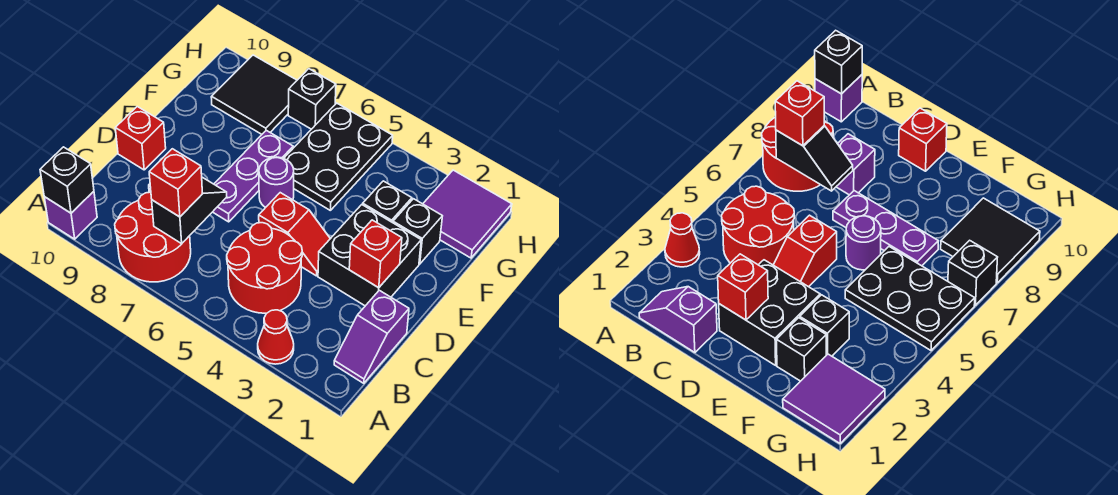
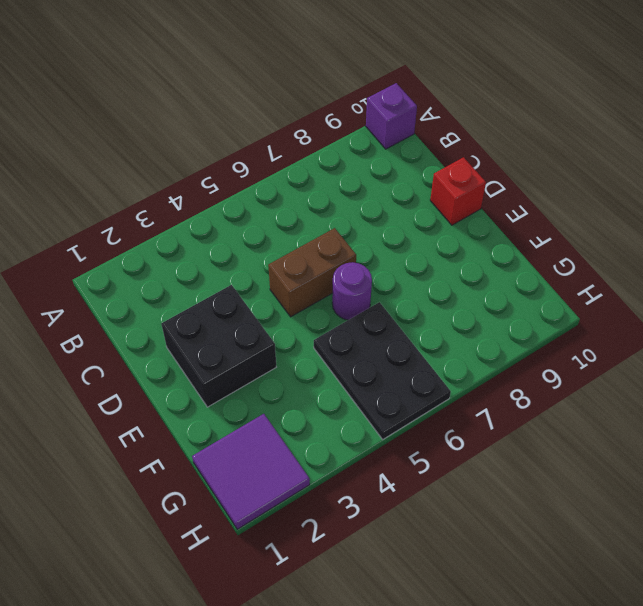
brown brick D5:D6 level 1 -> red slope D4:D5 level 1 top 5
none -> red cone A3 level 1
none -> red round brick A7:B8 level 1
none -> purple slope B1:C1 level 1 top C

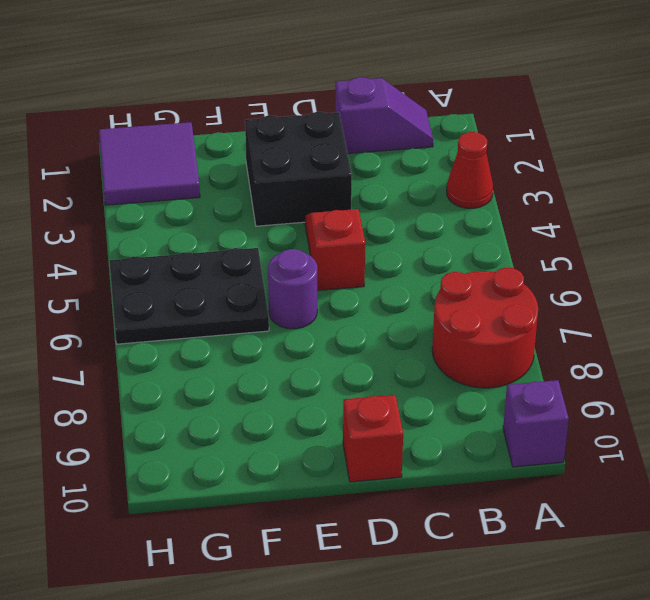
none -> red round brick B4:C5 level 1
none -> purple brick C8 level 1
none -> purple plate D7:F7 level 1

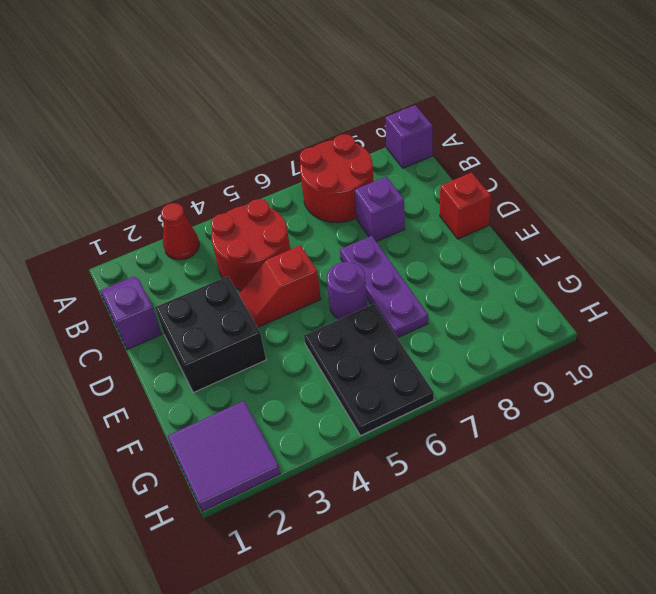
none -> black brick F2 level 1
none -> black brick F3 level 1
none -> black tile G8:H9 level 1

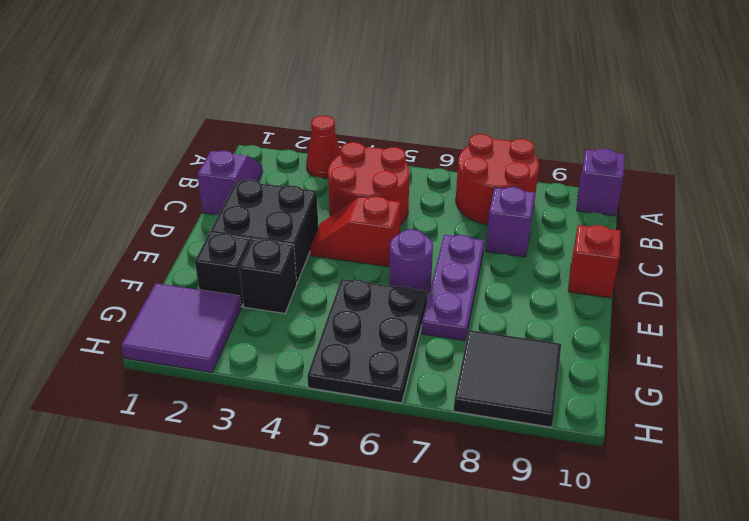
none -> black brick H7 level 1
none -> black brick A10 level 2
none -> black slope B7:C7 level 2 top B

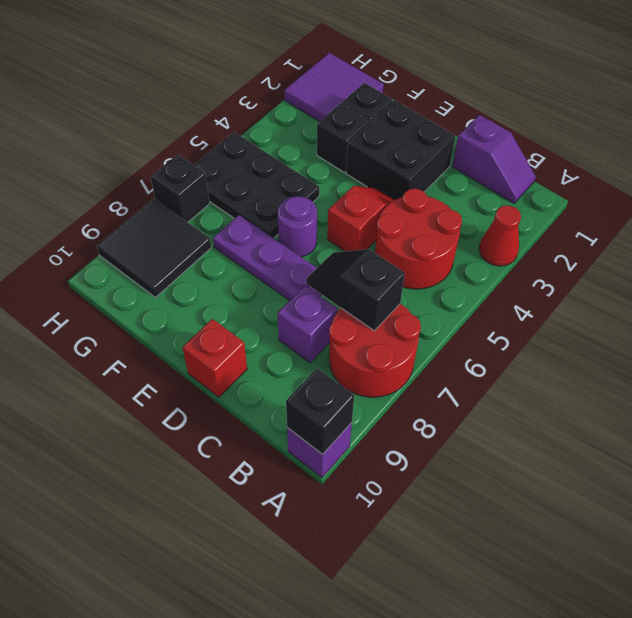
none -> red brick D2 level 2
none -> red brick B7 level 3

